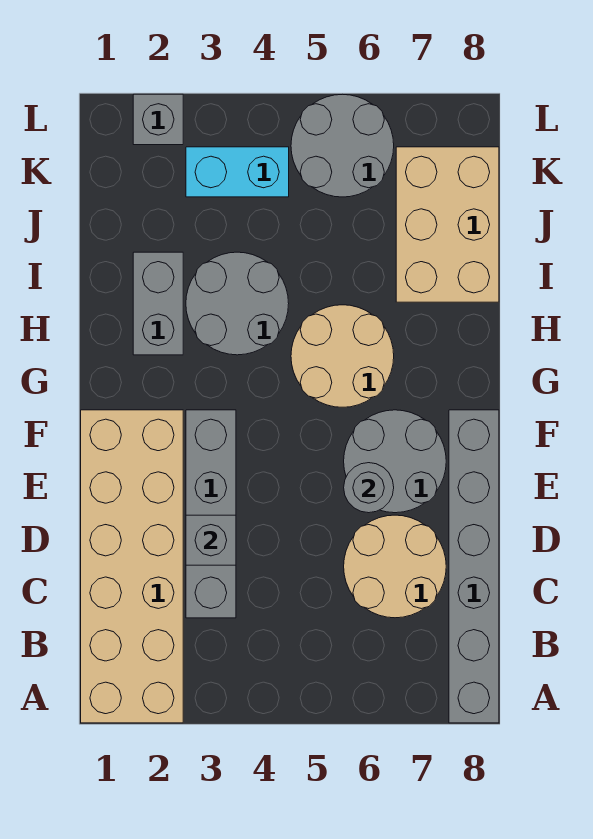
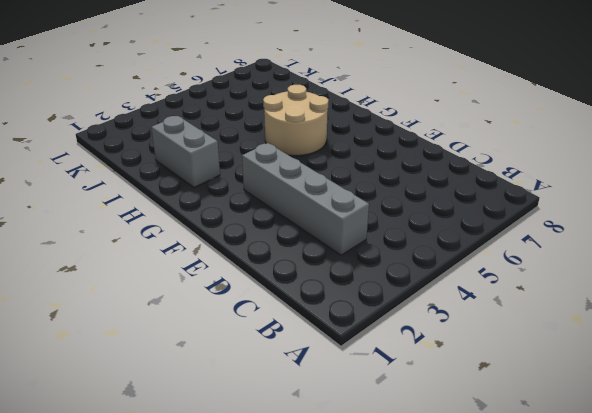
none -> tan brick A1:F2 level 1
none -> grey brick A8:F8 level 1
none -> tan round brick C6:D7 level 1

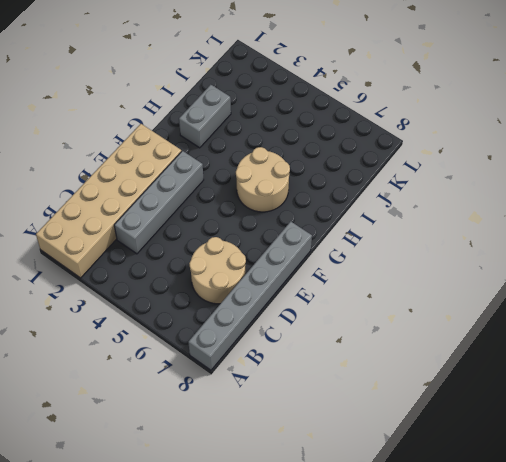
none -> grey round brick E6:F7 level 1
none -> grey round brick H3:I4 level 1
none -> tan brick I7:K8 level 1

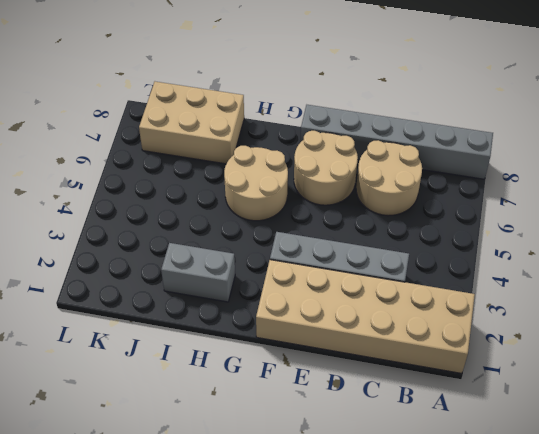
tan round brick E6:F7 level 1 -> grey round brick E6:F7 level 1
none -> grey round brick H3:I4 level 1
none -> cyan brick K3:K4 level 1
none -> grey round brick K5:L6 level 1

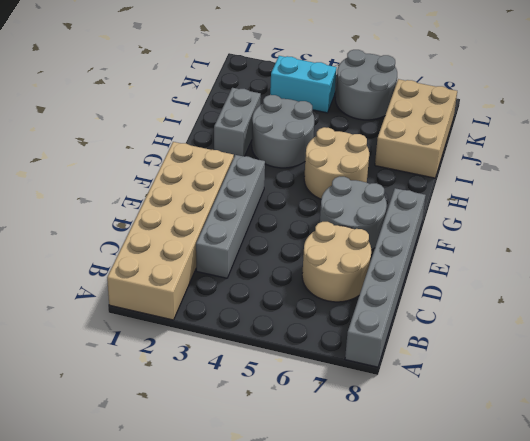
none -> grey brick L2 level 1
none -> grey brick D3 level 2
none -> grey round brick E6 level 2

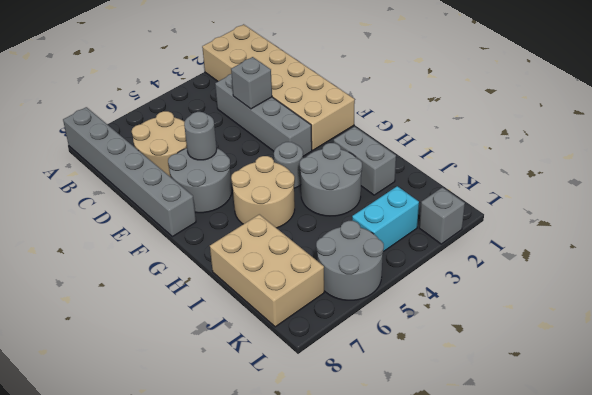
grey round brick G4 level 1 -> none

